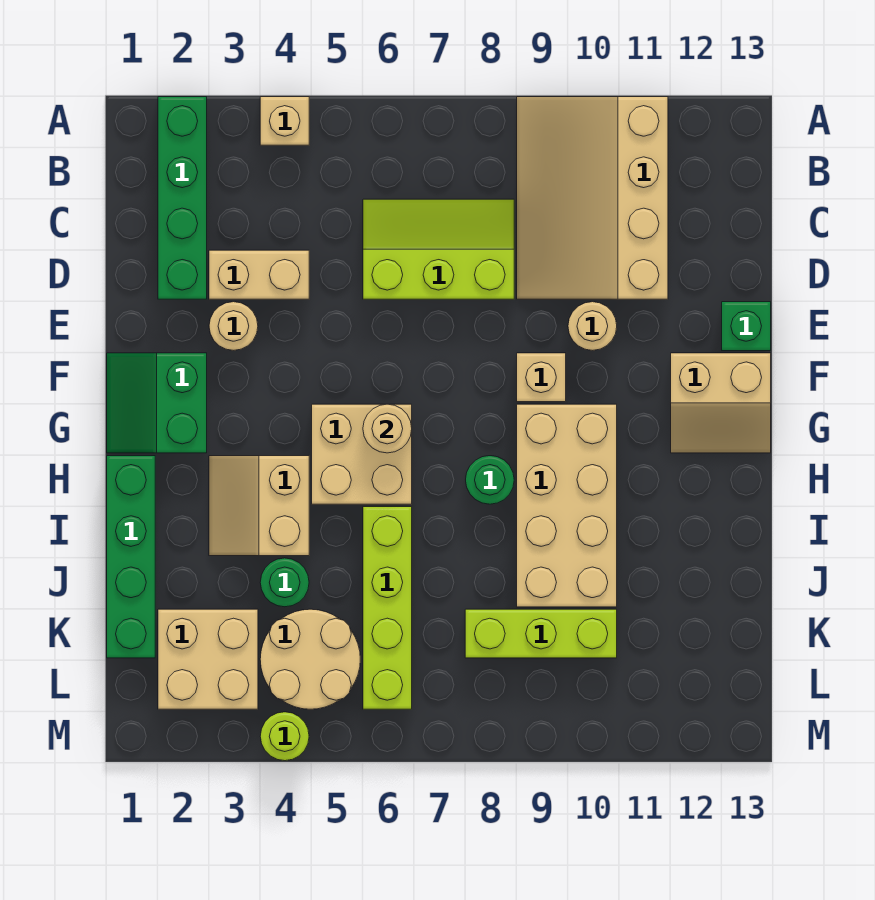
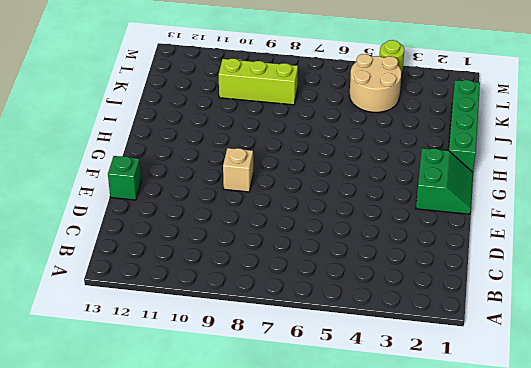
none -> green brick A2:D2 level 1
none -> tan brick A4 level 1
none -> tan slope A9:D11 level 1 top 11

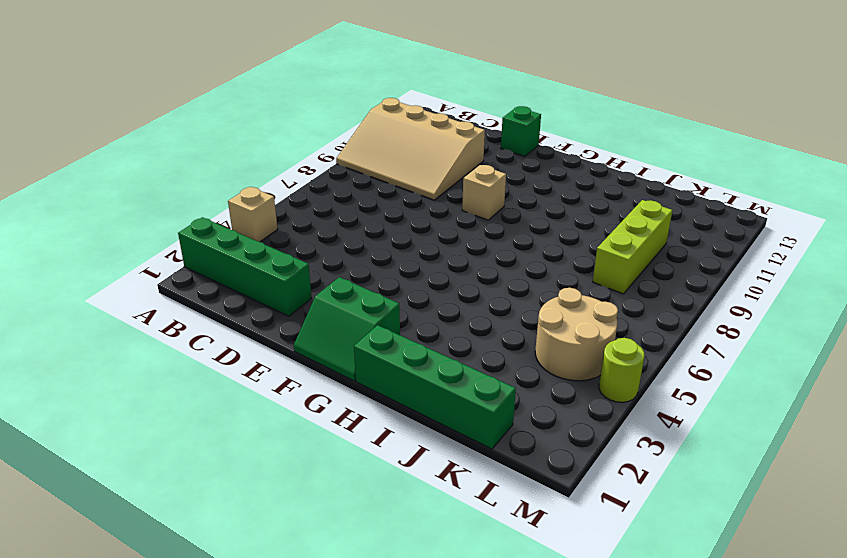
none -> lime slope C6:D8 level 1 top D
none -> tan brick D3:D4 level 1
none -> tan round brick E3 level 1

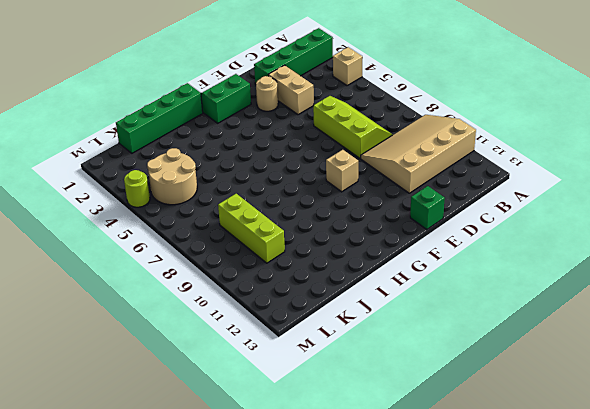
none -> tan round brick E10 level 1
none -> tan slope F12:G13 level 1 top F
none -> tan brick G5:H6 level 1

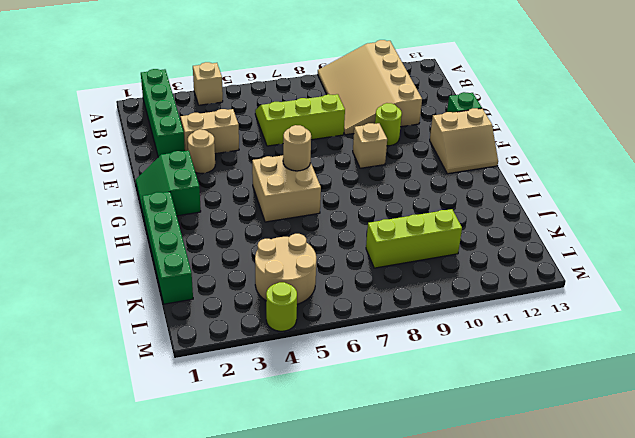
lime round brick E10 level 1 -> tan round brick E10 level 1
none -> tan brick G9:J10 level 1
none -> tan slope H3:I4 level 1 top 4
none -> green round brick H8 level 1

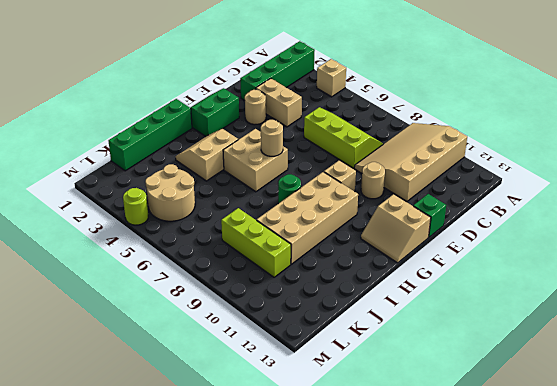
none -> lime brick I6:L6 level 1
none -> green round brick J4 level 1
none -> tan brick K2:L3 level 1

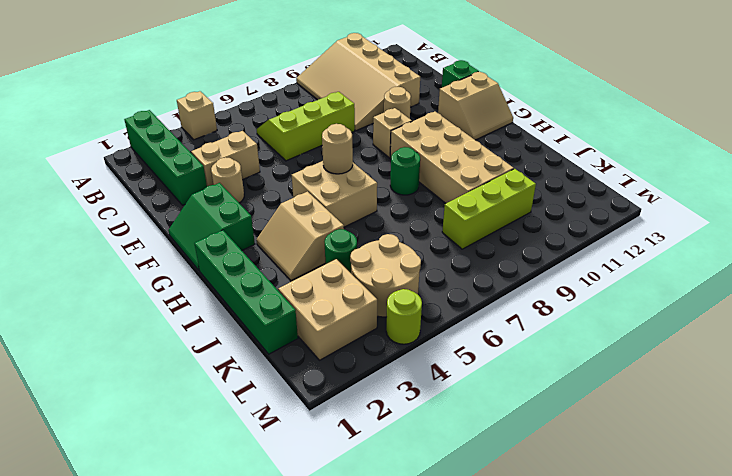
none -> lime brick I6:L6 level 1

